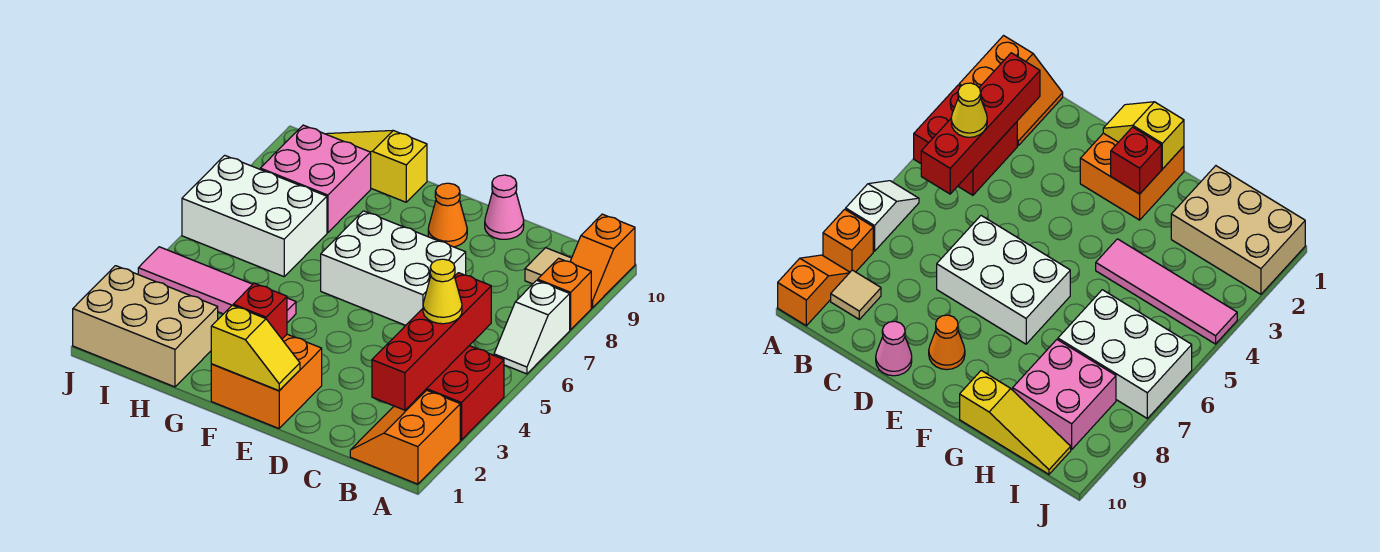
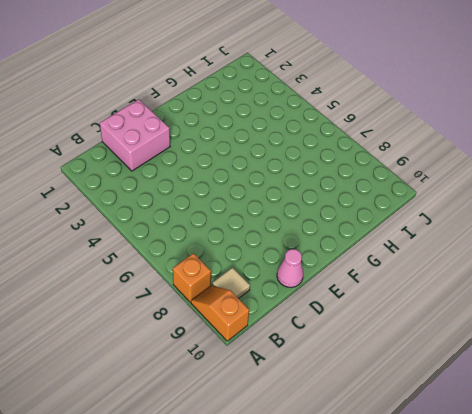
pink brick C1:D2 level 1 -> pink brick H8:I9 level 1
none -> orange slope A1:B2 level 1 top A
none -> red brick A3:B4 level 1
none -> white slope A6:A7 level 1 top 7

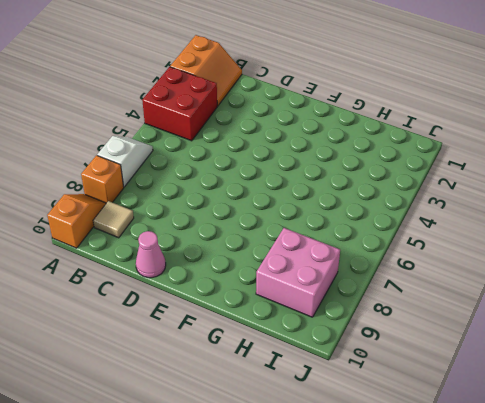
none -> white brick D6:F7 level 1
none -> orange brick E1:F2 level 1
none -> orange cone E9 level 1

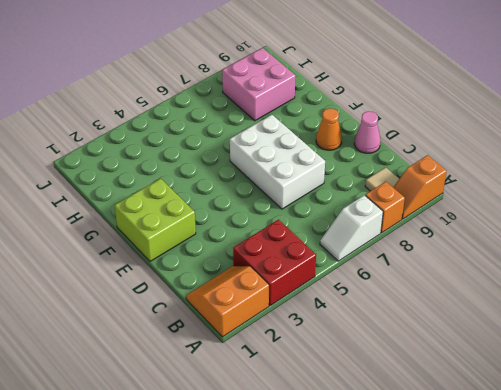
lime brick E1:F2 level 1 -> orange brick E1:F2 level 1
none -> pink tile G4:J4 level 1
none -> yellow slope G10:I10 level 1 top G
none -> tan brick H1:J2 level 1

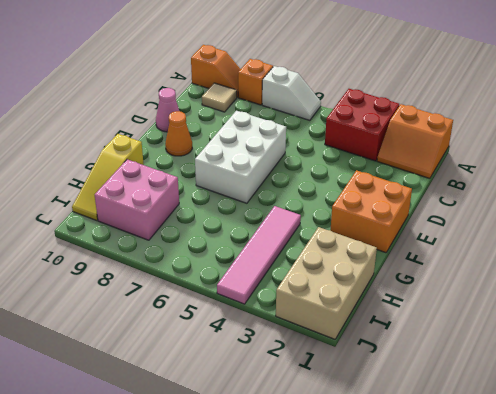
none -> white brick H6:J7 level 1
none -> red brick B2:B5 level 2
none -> yellow slope E1:F1 level 2 top F

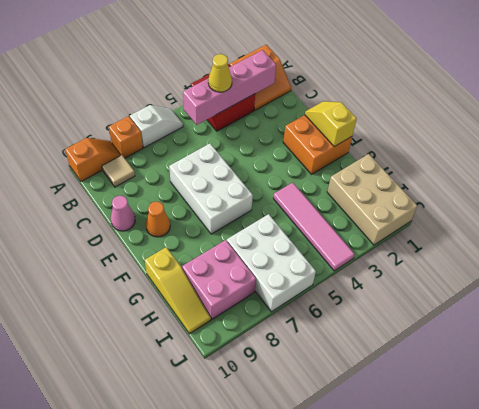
pink brick B2:B5 level 2 -> red brick B2:B5 level 2
none -> red brick F2 level 2

